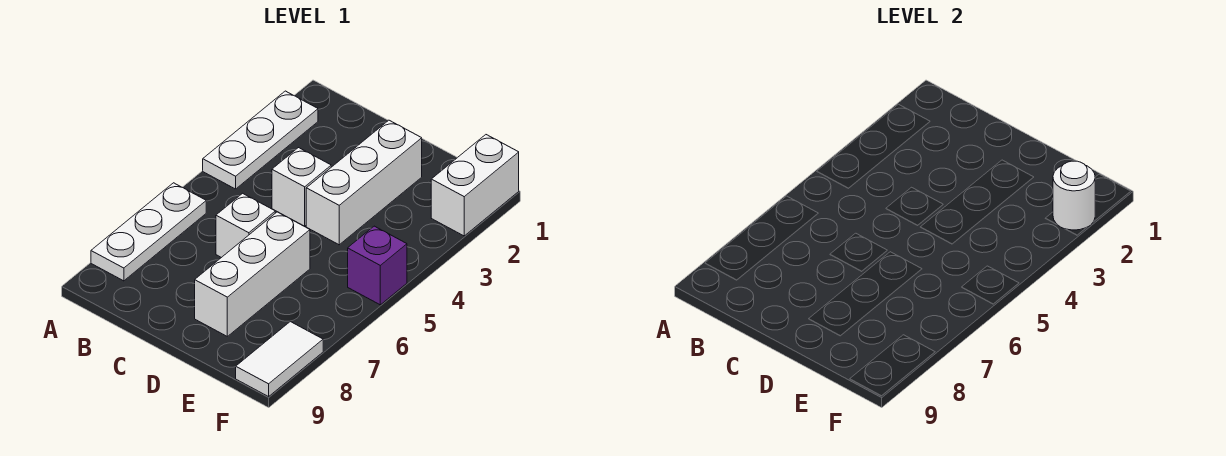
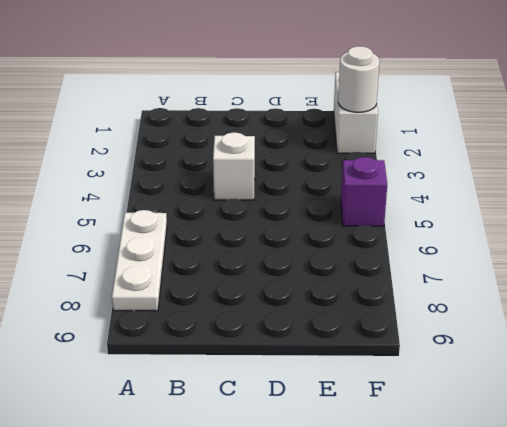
none -> white plate A2:A4 level 1
none -> white brick C6 level 1

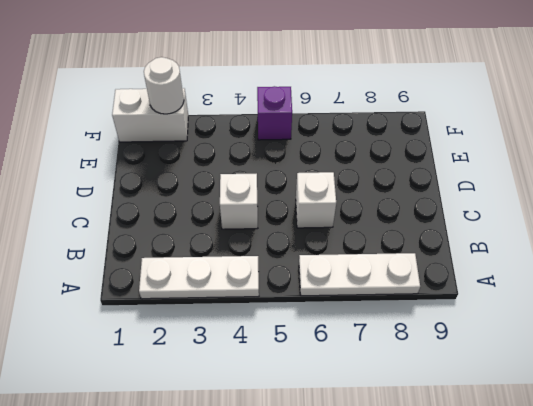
none -> white brick D2:D4 level 1
none -> white brick D6:D8 level 1

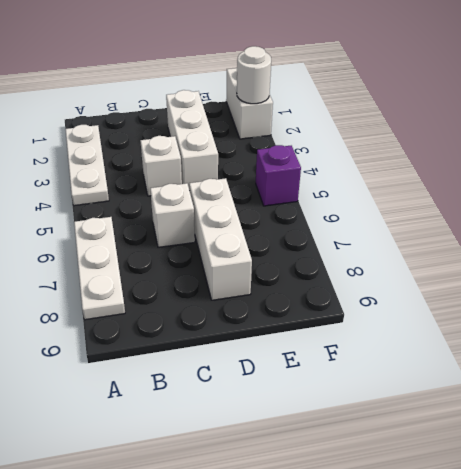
none -> white tile F8:F9 level 1

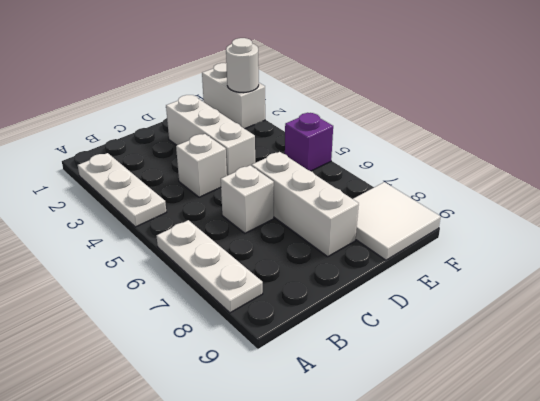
white tile E8:F9 level 1 -> white tile F8:F9 level 1

